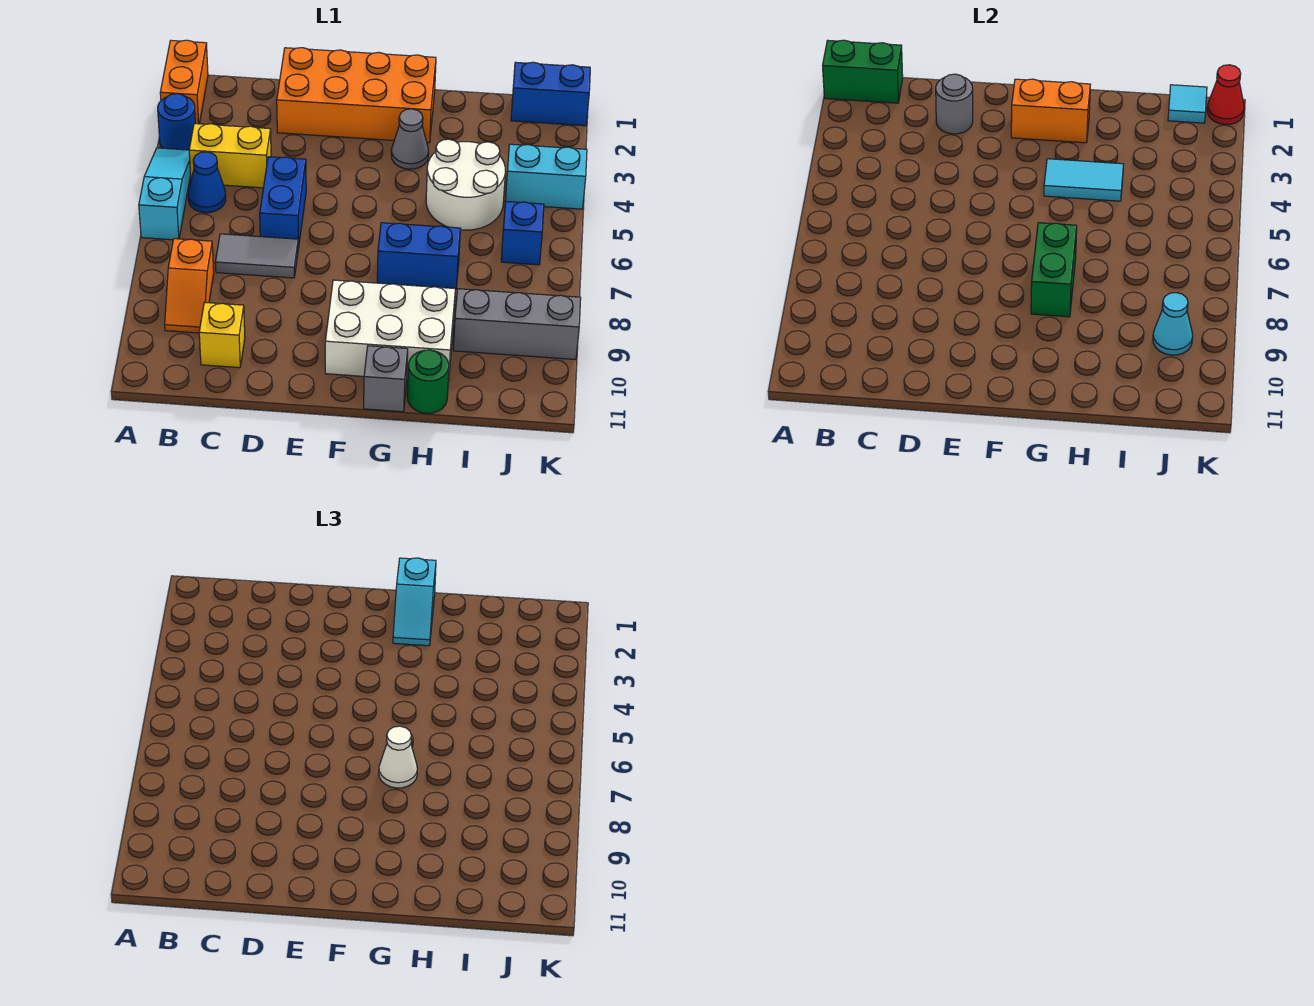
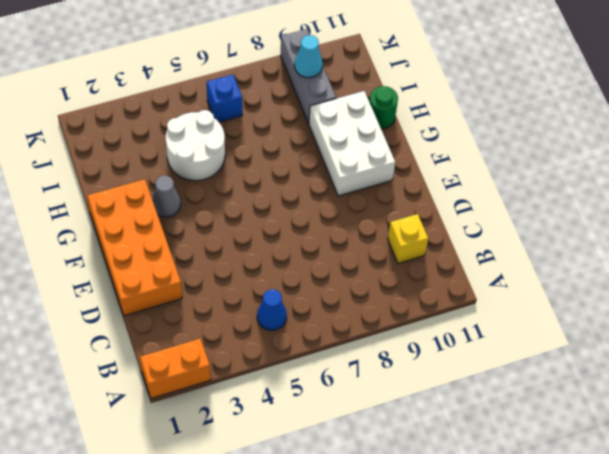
none -> blue round brick A3 level 1
none -> cyan slope A4:A6 level 1 top 6
none -> yellow brick B4:C4 level 1
none -> orange slope B8:B9 level 1 top 8

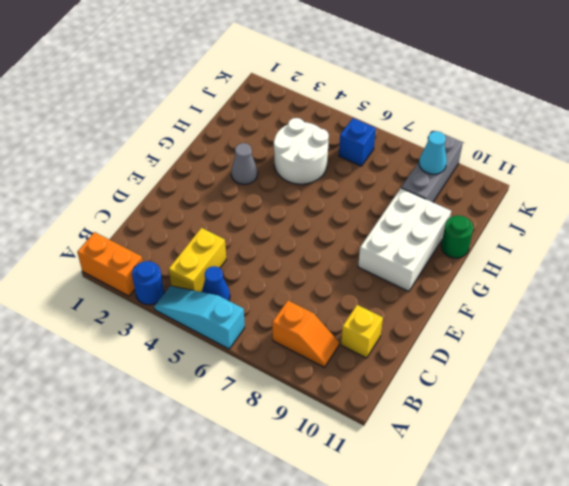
none -> grey tile C7:D7 level 1
none -> orange brick D1:G2 level 1
none -> blue brick D5:D6 level 1
none -> blue brick G7:H7 level 1

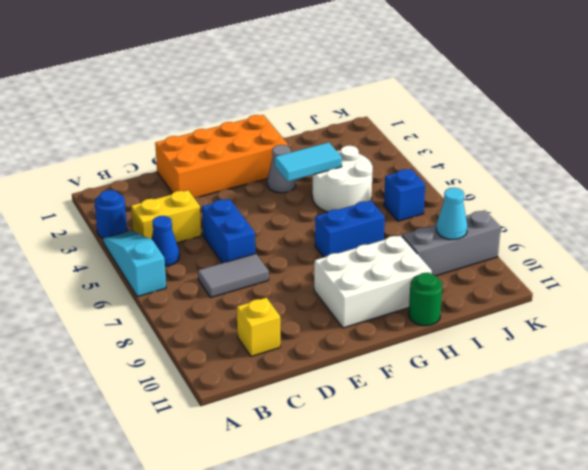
none -> orange brick A1:A2 level 1
none -> orange slope B8:B9 level 1 top 8
none -> grey brick G11 level 1
none -> blue brick J1:K1 level 1

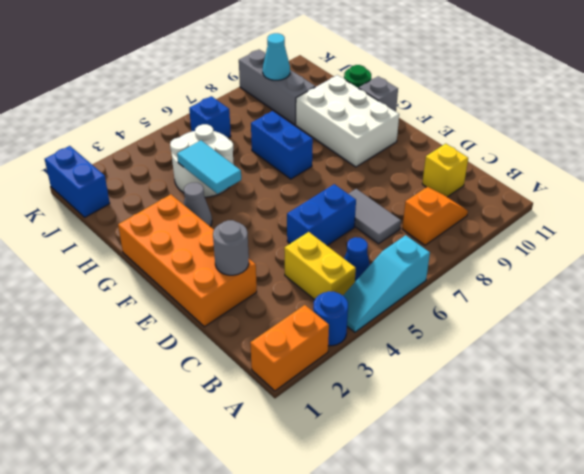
none -> cyan brick J4:K4 level 1
none -> green brick A1:B1 level 2
none -> orange brick F2:G2 level 2
none -> green brick G7:G8 level 2

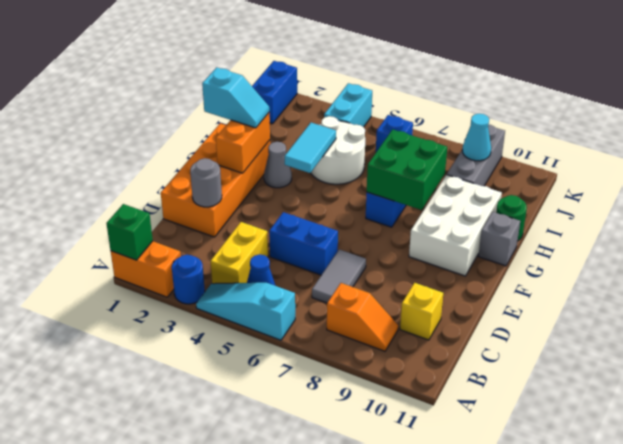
green brick A1 level 2 -> green brick A1:B1 level 2
green brick G7:H8 level 2 -> green brick G7:G8 level 2
none -> cyan tile J1 level 2
none -> red cone K1 level 2
none -> white cone G7 level 3

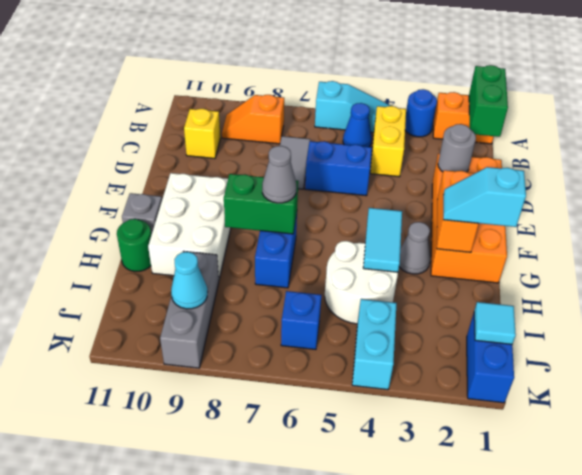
grey cone G7 level 3 -> white cone G7 level 3
none -> red cone K1 level 2

